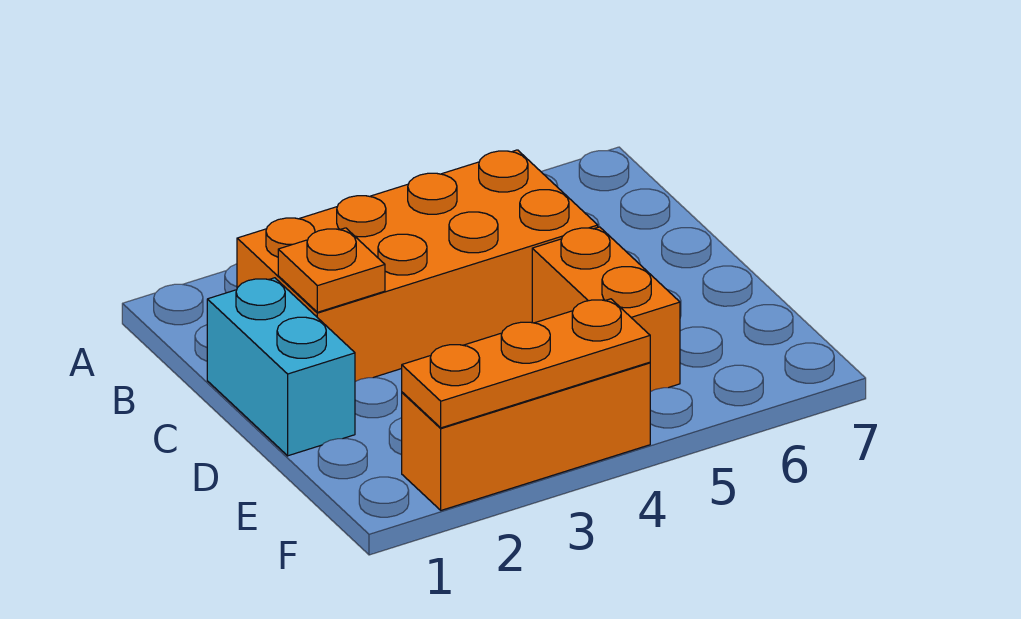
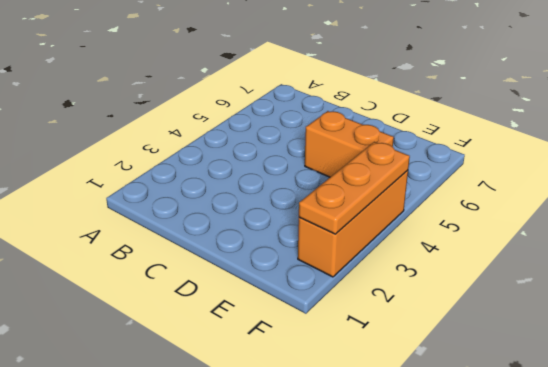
none -> orange brick B2:C5 level 1
none -> cyan brick C1:D1 level 1

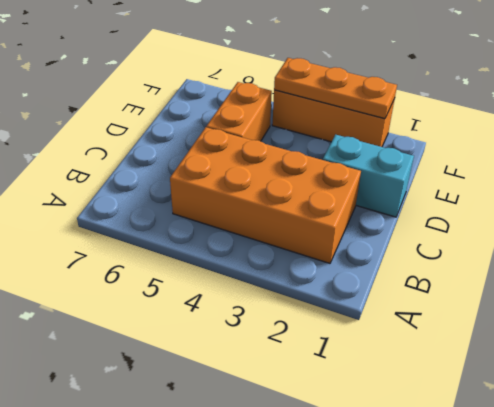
cyan brick D1:D2 level 1 -> cyan brick C1:D1 level 1
none -> orange plate C2 level 2

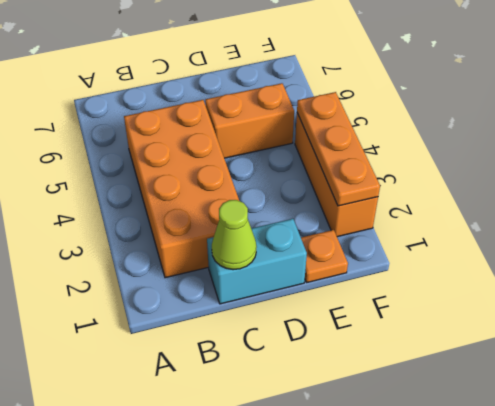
lime cone C1 level 2 -> none
orange plate E1 level 1 -> orange plate C2 level 2

